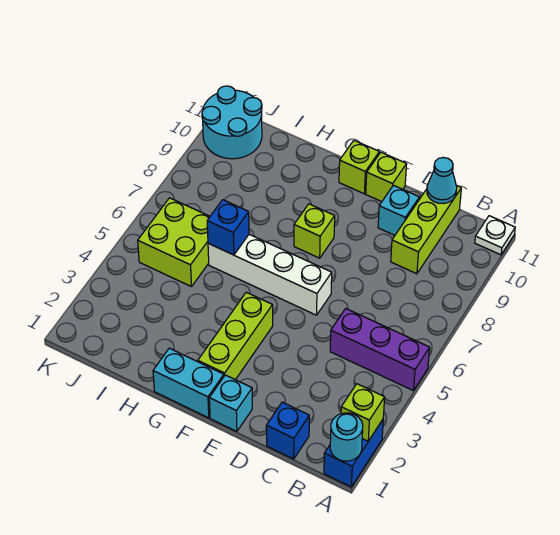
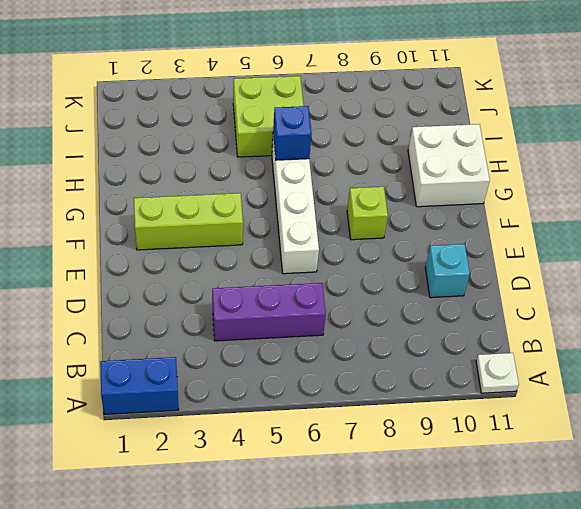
purple brick C4:C6 level 1 -> purple brick A5:C5 level 1
white brick G10:H11 level 1 -> none
none -> blue brick C1 level 1
none -> lime brick C9:C11 level 1
none -> cyan brick E1 level 1

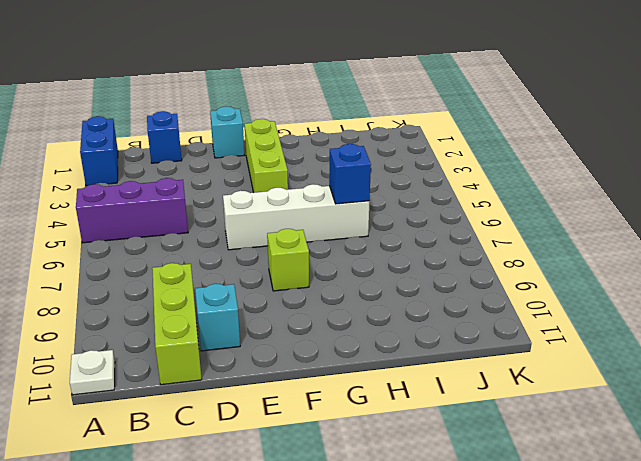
none -> lime brick E11 level 1
none -> cyan brick F1:G1 level 1
none -> lime brick F11 level 1

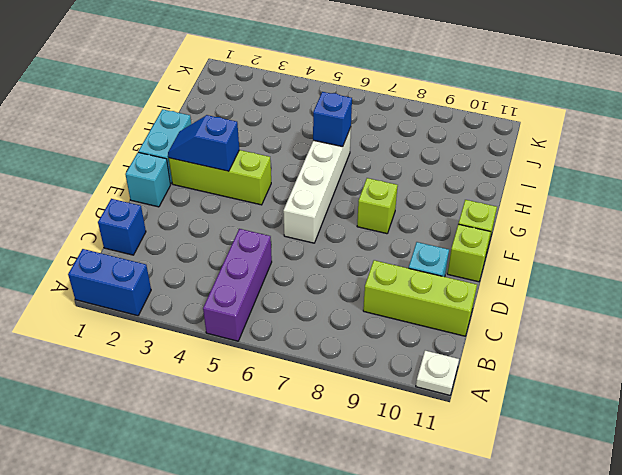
blue slope F2:F3 level 2 top 3 -> none
none -> lime brick I5:J6 level 1
none -> cyan round brick J10:K11 level 1
none -> cyan round brick A1 level 2

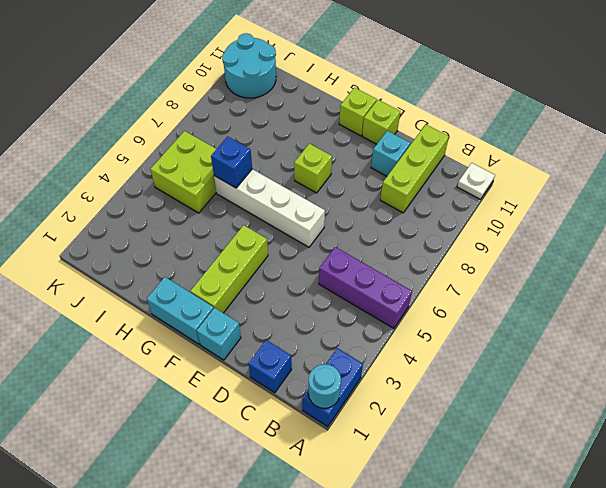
none -> lime brick A2 level 2
none -> cyan cone C11 level 2

